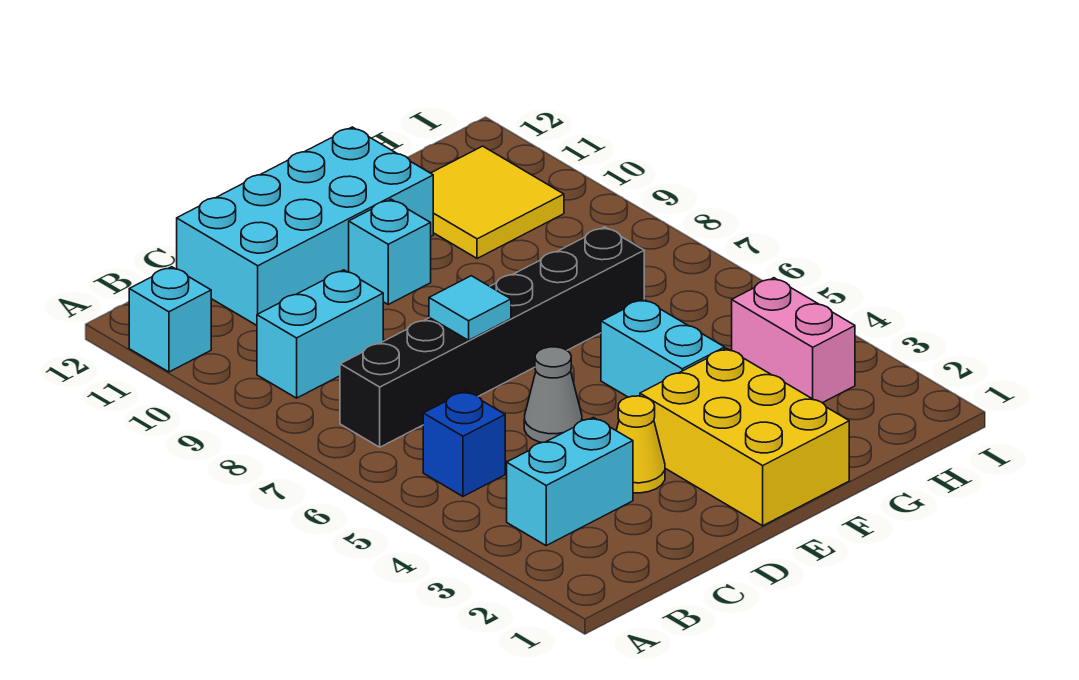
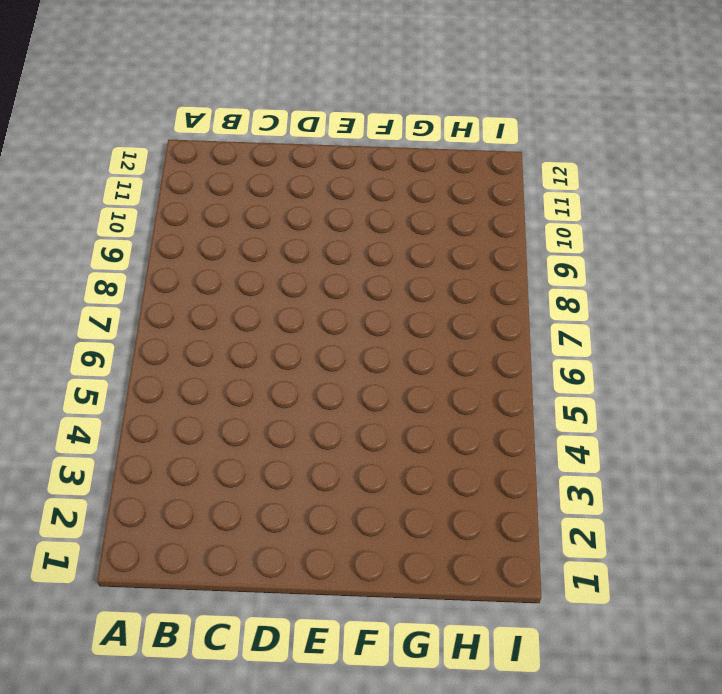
none -> cyan brick A11 level 1
none -> cyan brick B3:C3 level 1
none -> blue brick B5 level 1

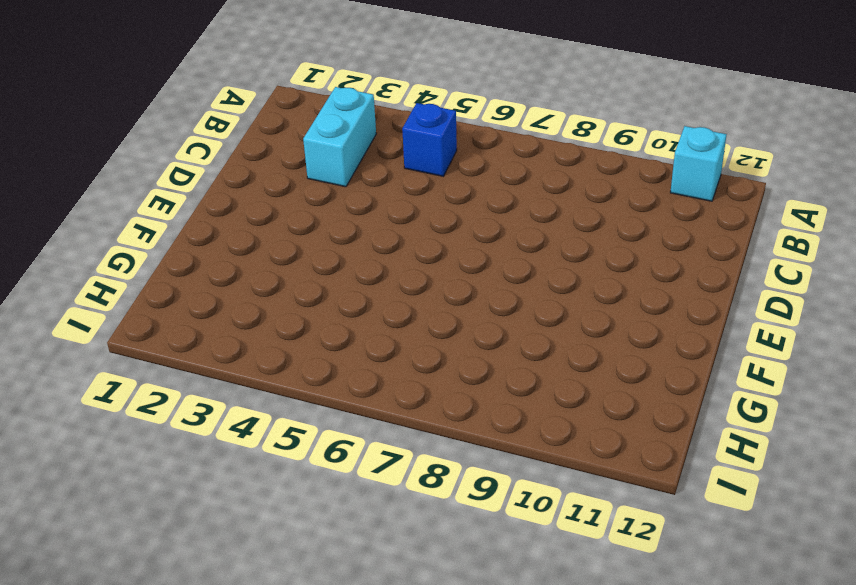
none -> black brick B7:G7 level 1
none -> cyan brick B9:C9 level 1
none -> cyan brick C11:F12 level 1

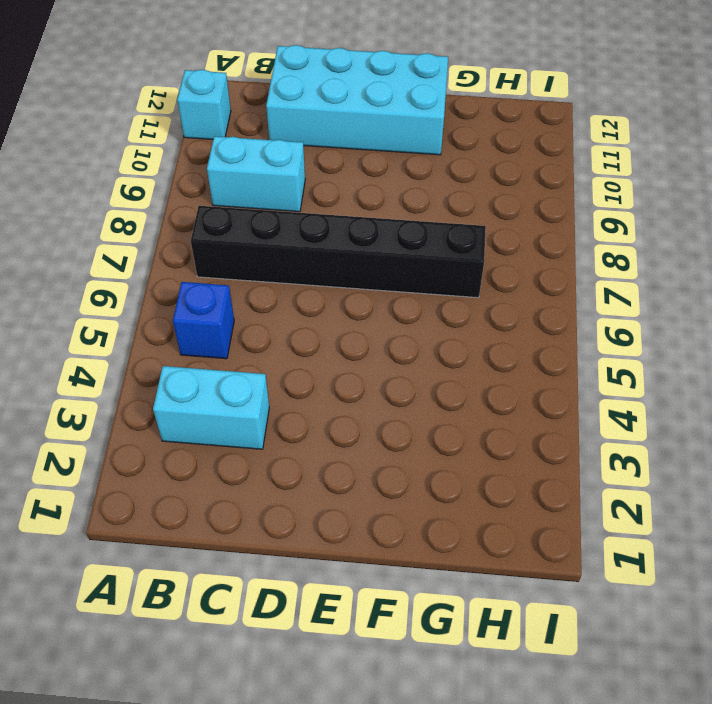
none -> yellow cone D3 level 1
none -> grey cone D5 level 1
none -> yellow brick E1:F3 level 1

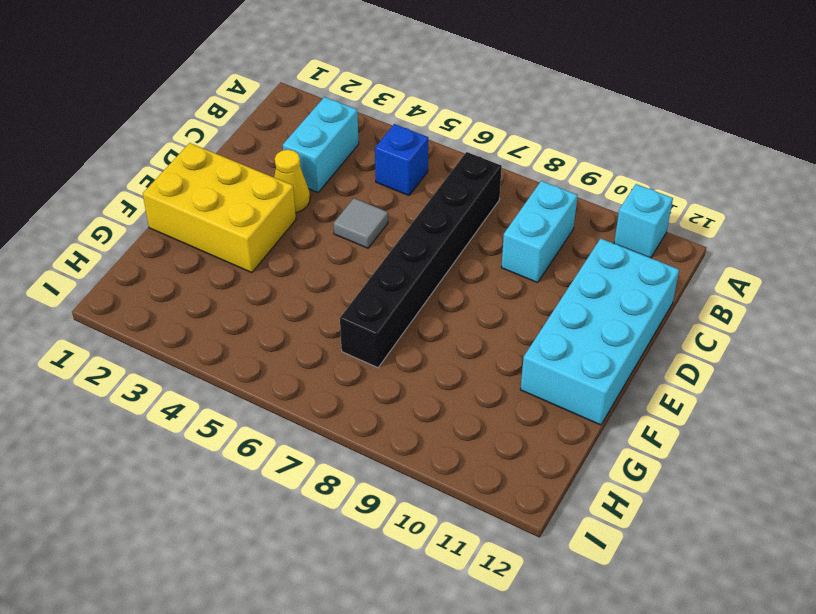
grey tile D5 level 1 -> grey cone D5 level 1
none -> cyan brick E10 level 1
none -> cyan brick F4:F5 level 1
none -> yellow tile G10:H11 level 1

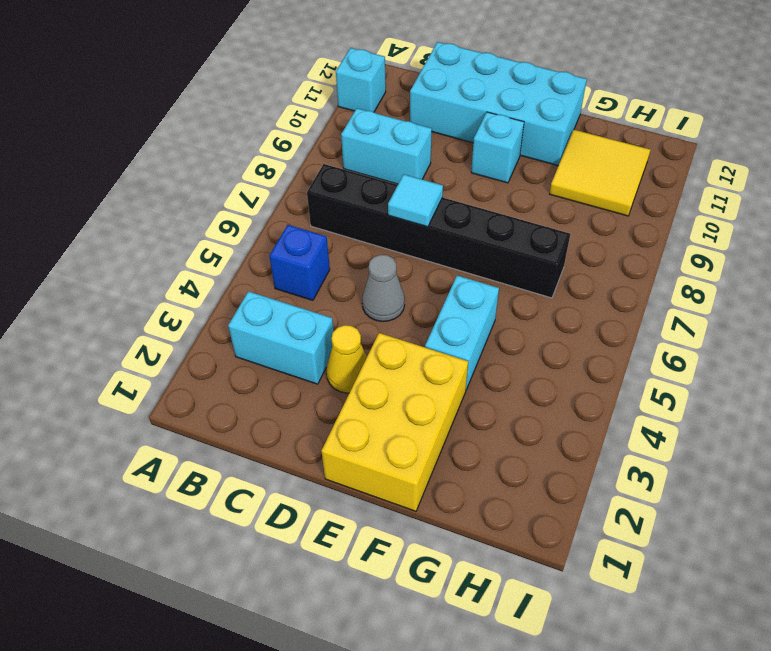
none -> pink brick H3:H4 level 1

